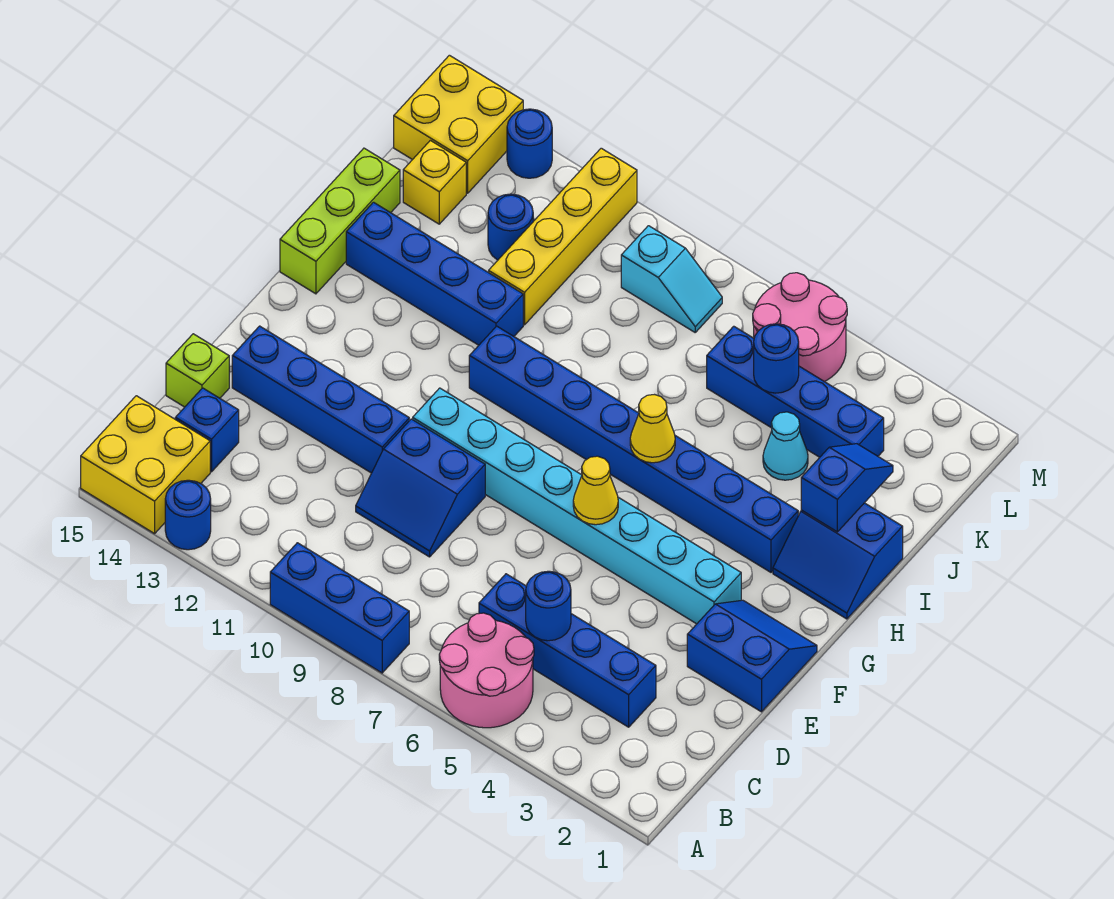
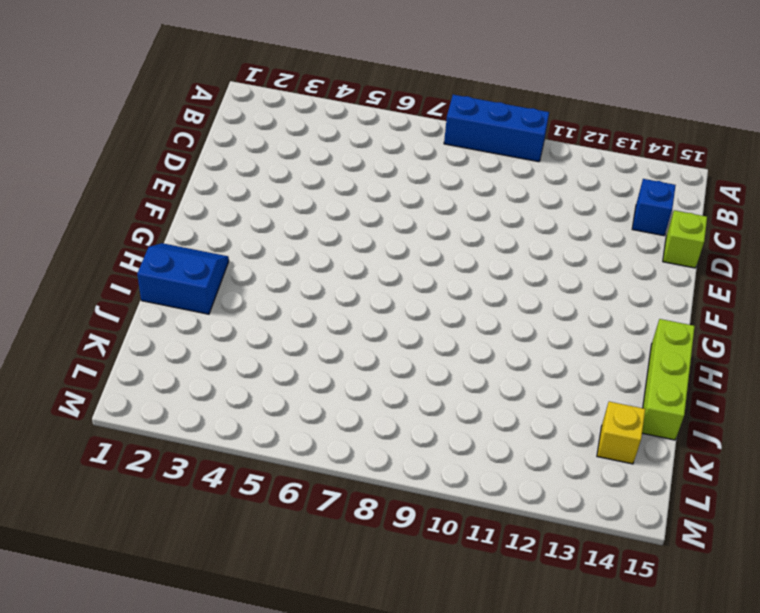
none -> pink round brick A5:B6 level 1
none -> blue round brick A13 level 1
none -> yellow brick A14:B15 level 1

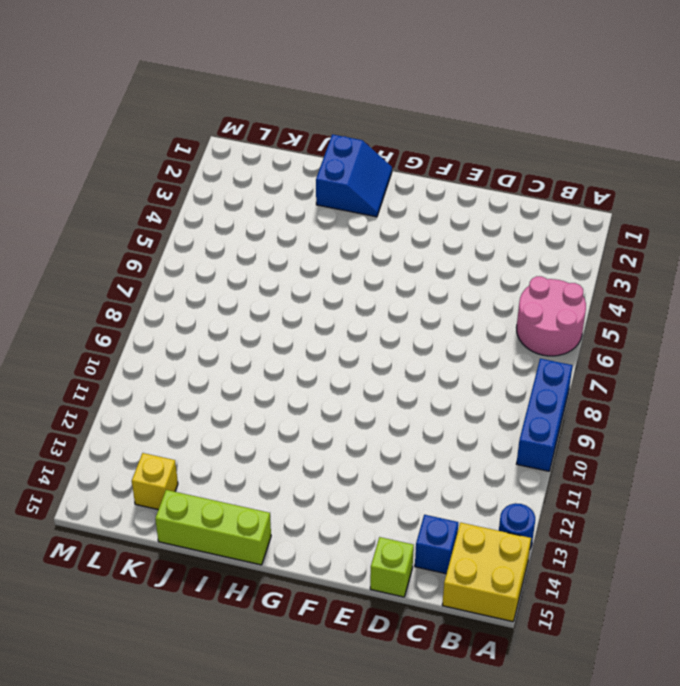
none -> blue brick C3:C6 level 1
none -> blue slope D9:E10 level 1 top E
none -> blue slope E1:F2 level 1 top E

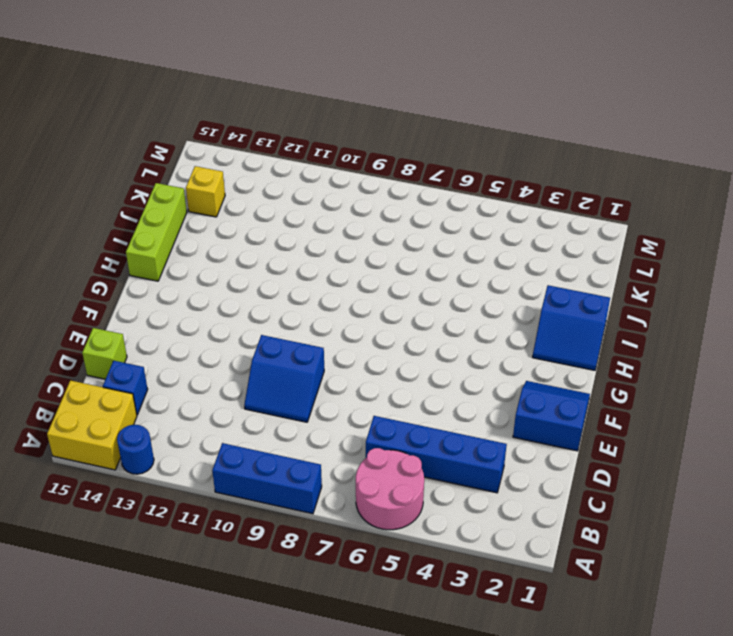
none -> blue brick E11:E14 level 1
none -> cyan brick F3:F10 level 1
none -> blue brick H3:H10 level 1

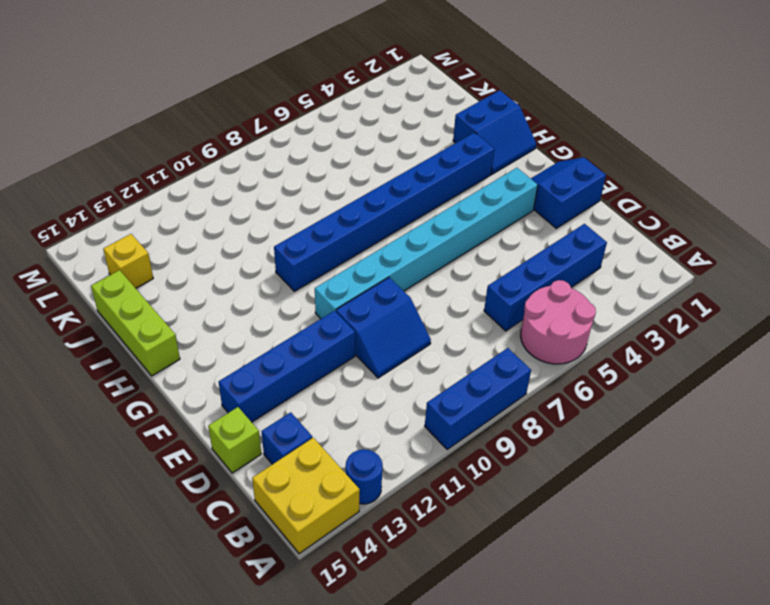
none -> blue brick I11:I14 level 1
none -> cyan cone J4 level 1
none -> yellow brick J11:M11 level 1

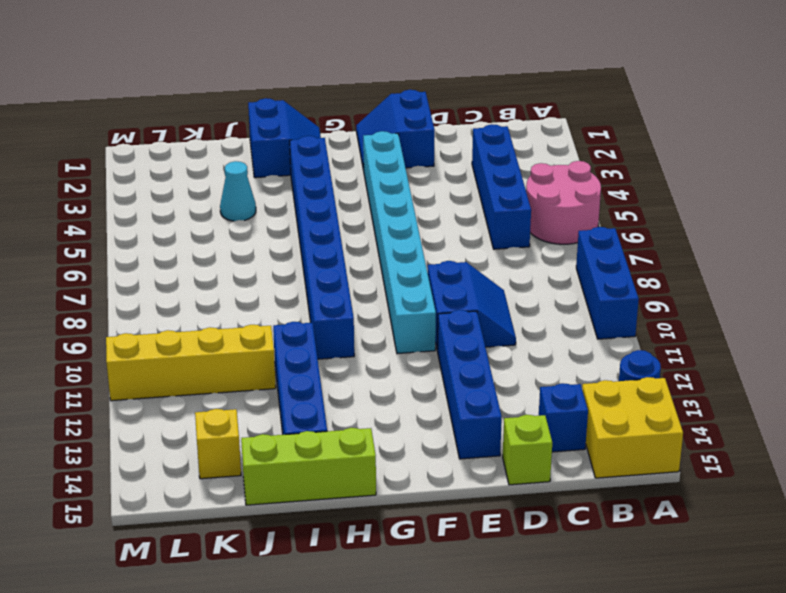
none -> blue brick K3:K6 level 1
none -> blue round brick K12 level 1
none -> pink round brick L5:M6 level 1

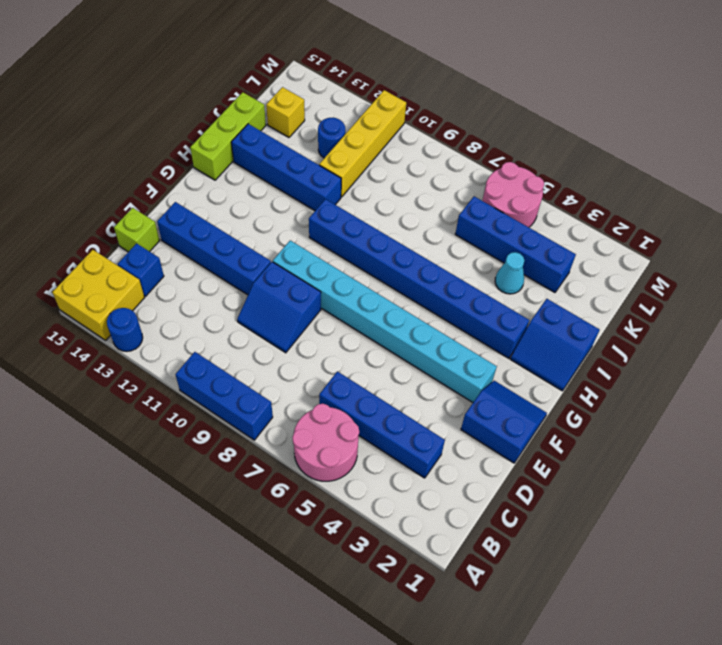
none -> cyan slope L8:L9 level 1 top 9
none -> yellow brick L14:M15 level 1
none -> blue round brick M13 level 1

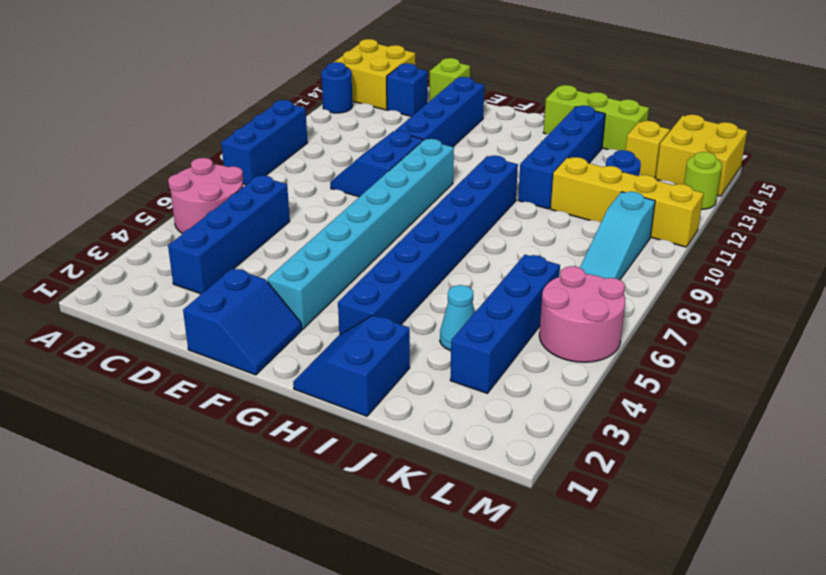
cyan slope L8:L10 level 1 top 10 -> cyan slope L8:L9 level 1 top 9
lime round brick M13 level 1 -> blue round brick M13 level 1
none -> blue round brick C5 level 2
none -> yellow cone F6 level 2
none -> yellow cone H6 level 2

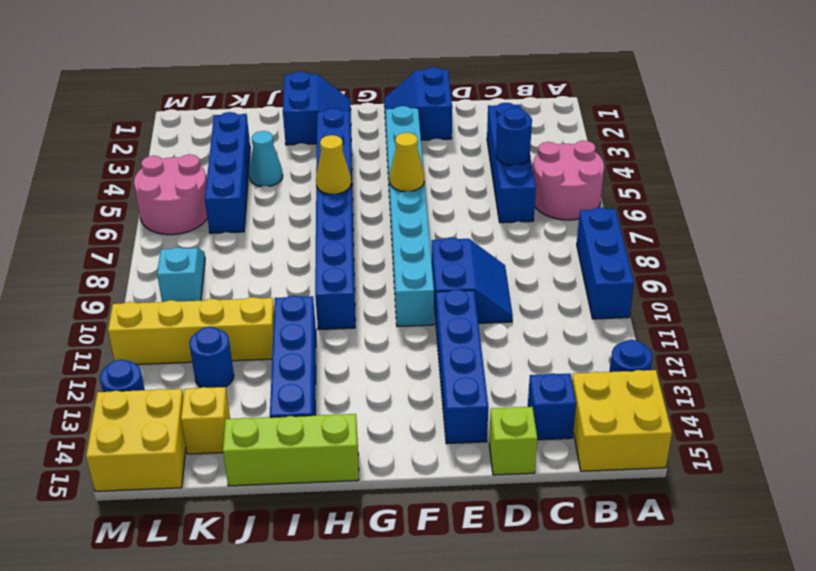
none -> blue slope I2:J2 level 2 top I
none -> blue round brick K5 level 2

